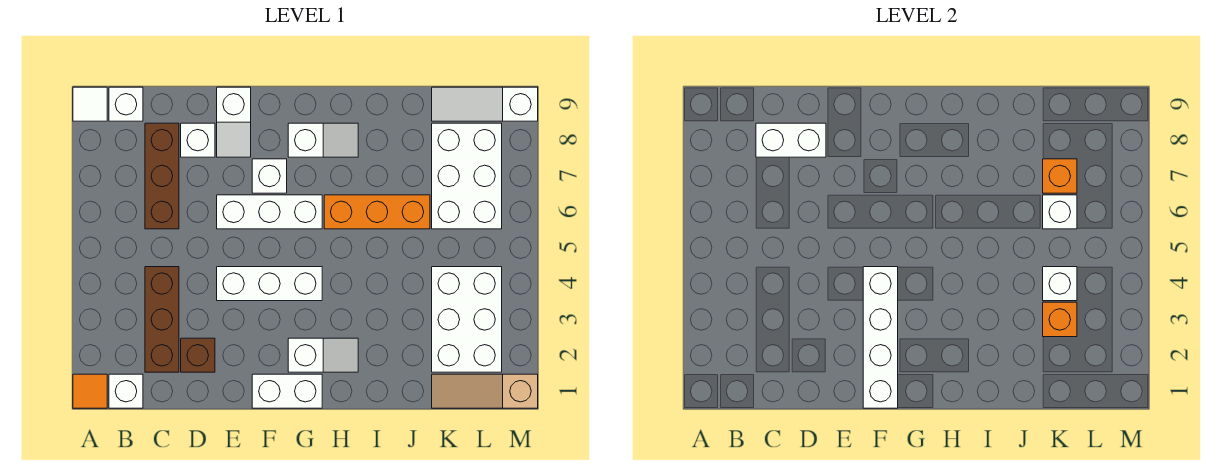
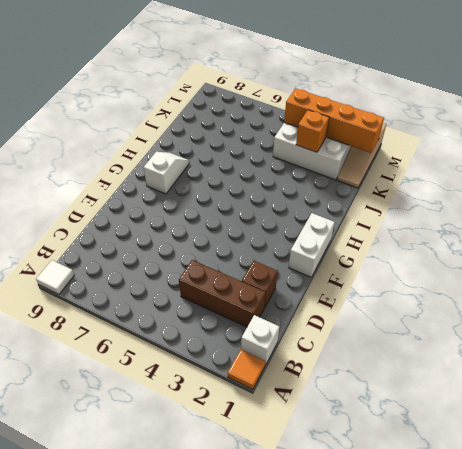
orange brick L1:L4 level 2 -> none
none -> white brick B9 level 1
none -> brown brick C6:C8 level 1
none -> white brick D8 level 1

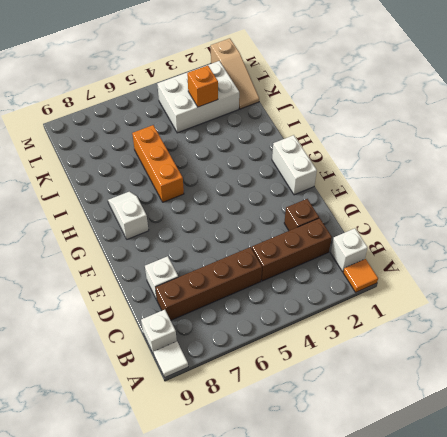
brown brick C5:C8 level 1 -> brown brick C6:C8 level 1
none -> white brick E4:G4 level 1
none -> white brick E6:G6 level 1
none -> white slope E8:E9 level 1 top 9

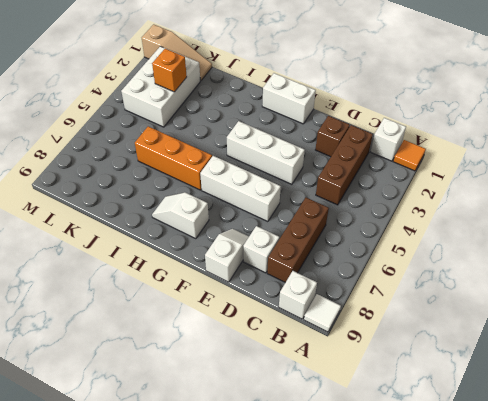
none -> white brick F7 level 1
none -> white slope G2:H2 level 1 top G
none -> white brick K6:L8 level 1

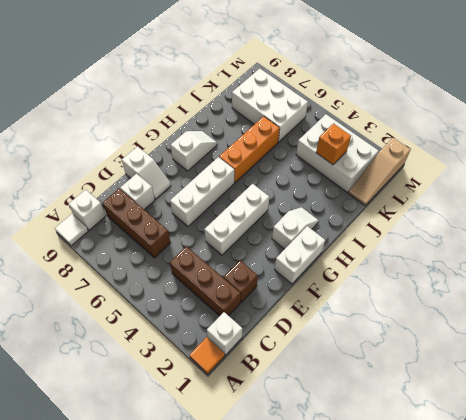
none -> white brick F7 level 1
none -> white slope K9:M9 level 1 top M
none -> white brick C8:D8 level 2

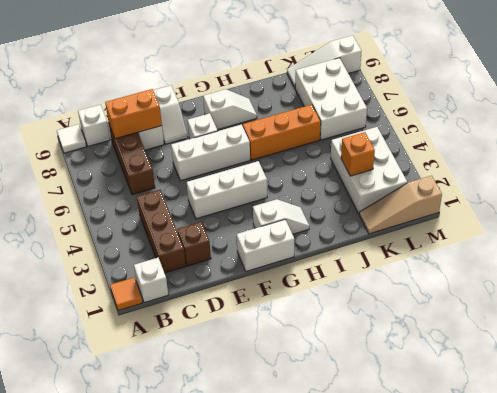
orange brick C8:D8 level 2 -> white brick C8:D8 level 2
none -> white brick F1:F4 level 2
none -> white brick K4 level 2
none -> white brick K6 level 2

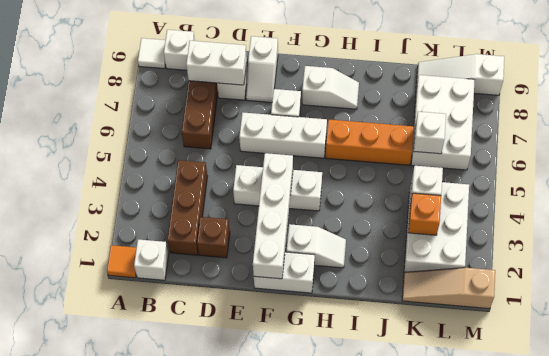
none -> orange brick K7 level 2

